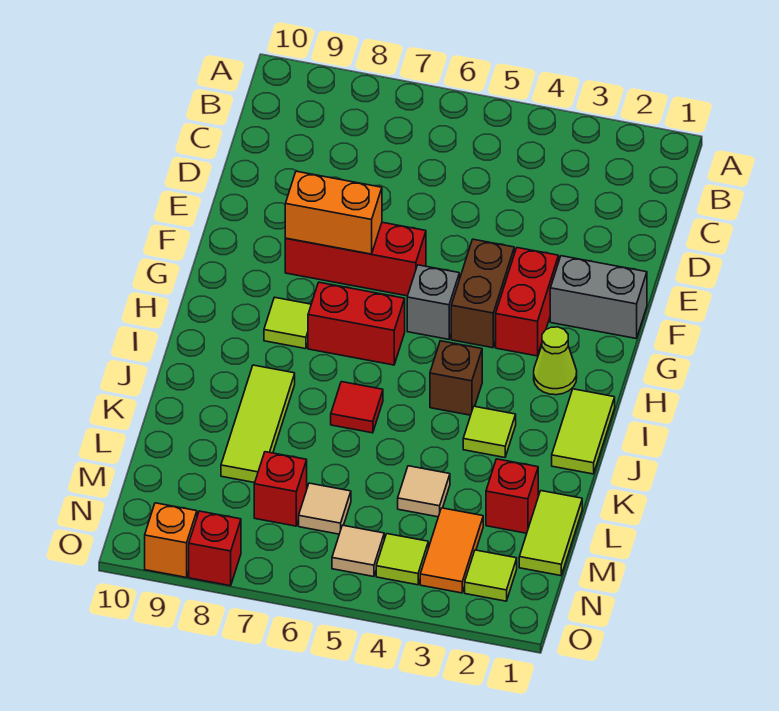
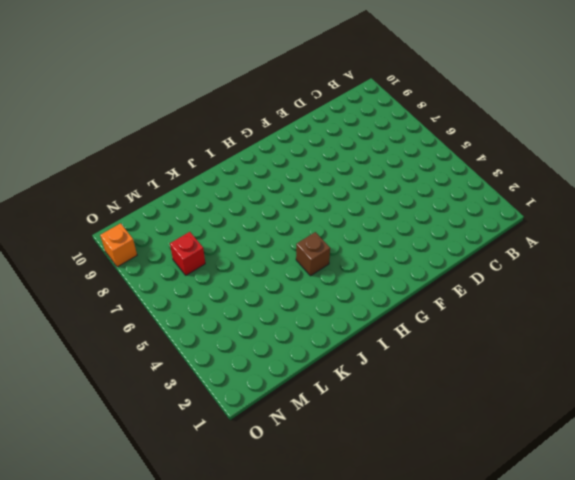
none -> grey brick F1:F2 level 1
none -> red brick F3:G3 level 1
none -> brown brick F4:G4 level 1

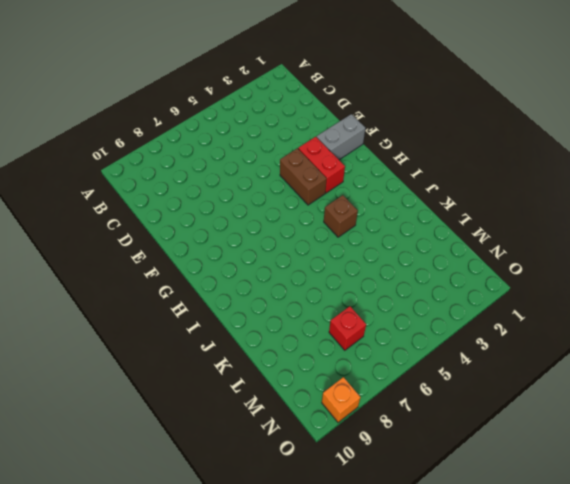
none -> red brick F6:F8 level 1
none -> grey brick G5 level 1
none -> lime cone H2 level 1

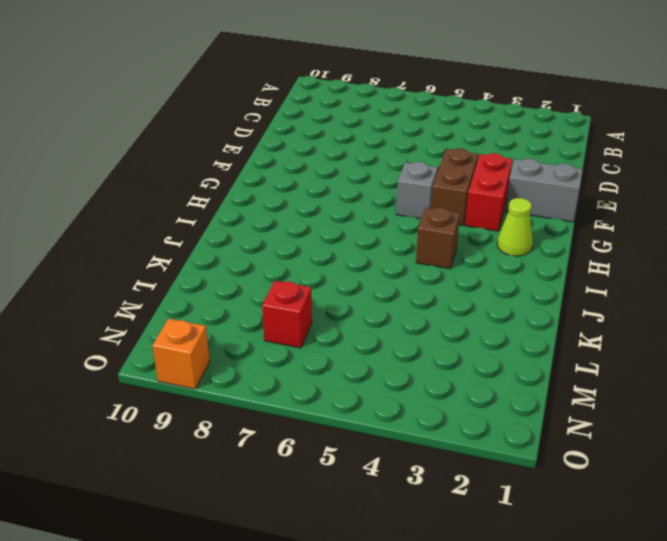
none -> red brick F6:F8 level 1
none -> red brick H6:H7 level 1
none -> lime tile H8 level 1

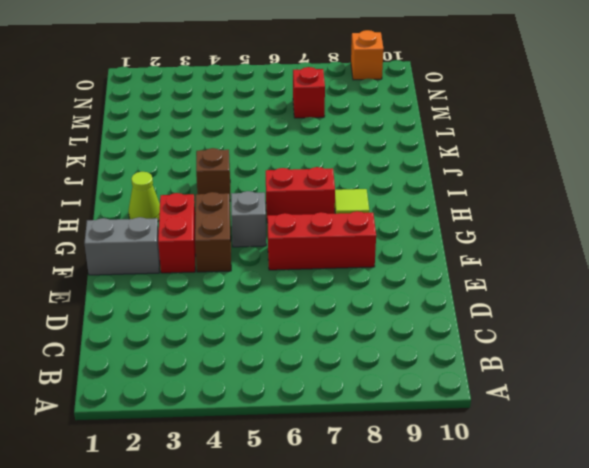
none -> lime tile I1:J1 level 1
none -> lime tile J3 level 1
none -> red tile J6 level 1

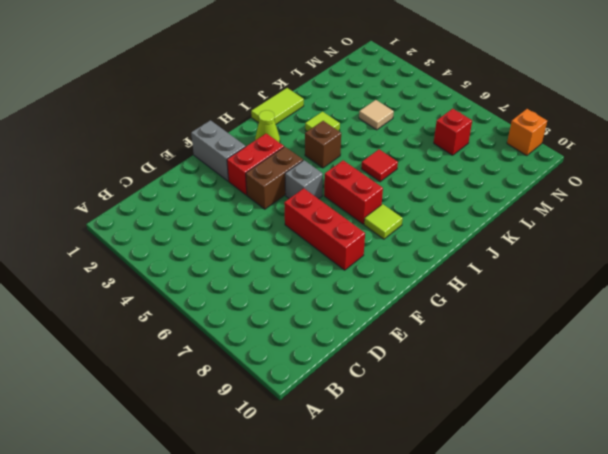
none -> lime tile J8:L8 level 1
none -> lime tile L1:M1 level 1
none -> red brick L2 level 1

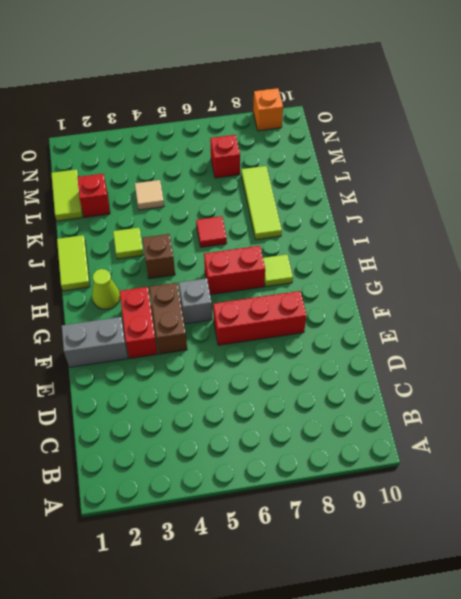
none -> orange tile M3:N3 level 1
none -> tan tile M6 level 1
none -> lime tile N2 level 1

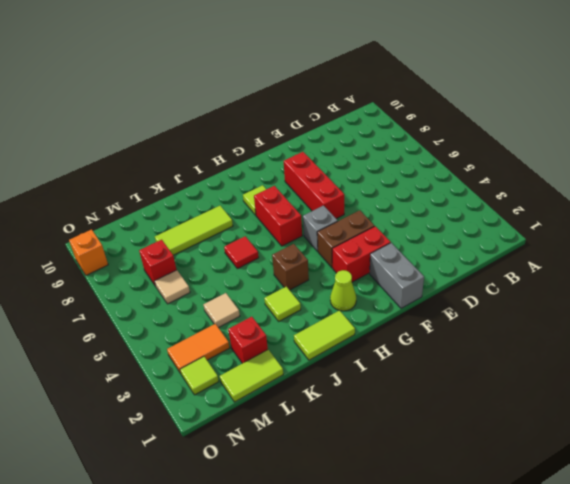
none -> lime tile N4 level 1
none -> tan tile N5 level 1
none -> red brick O8 level 1

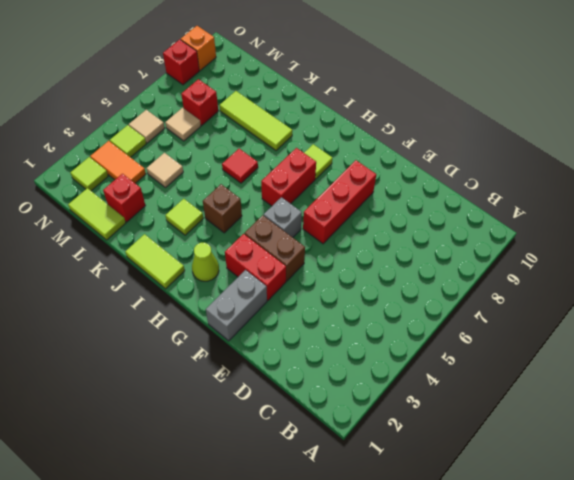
none -> orange brick F7:F8 level 2

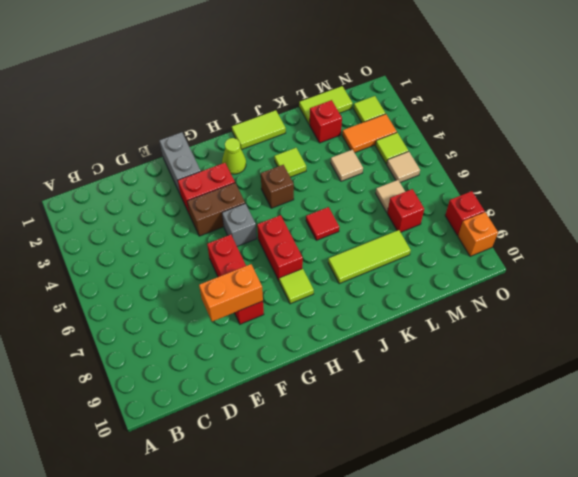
orange brick E8:F8 level 2 -> orange brick F7:F8 level 2

